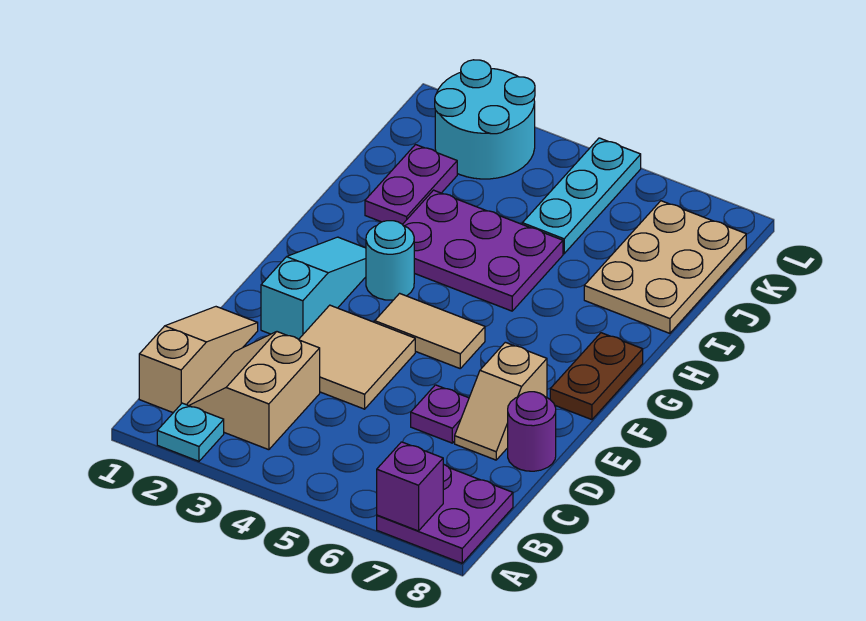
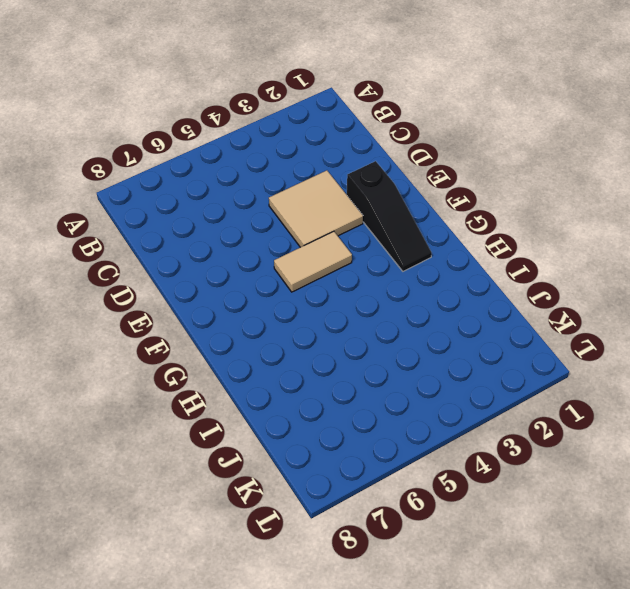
black slope E2:G2 level 1 top E -> cyan slope E2:G2 level 1 top E
none -> cyan plate A2 level 1
none -> purple plate A7:B8 level 1
none -> tan slope B1:D1 level 1 top B

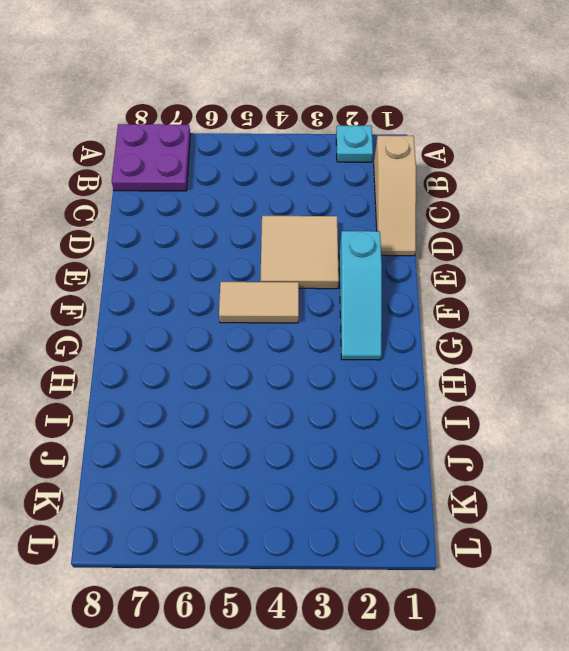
none -> tan slope B2:C3 level 1 top 3
none -> purple plate D6 level 1
none -> tan slope D7:E7 level 1 top E

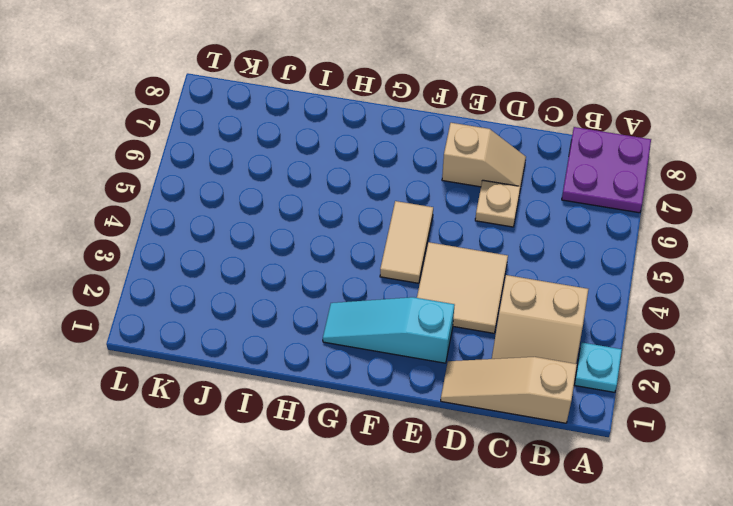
tan plate D6 level 1 -> purple plate D6 level 1
none -> purple round brick D8 level 1
none -> brown plate F8:G8 level 1
none -> cyan round brick G3 level 1

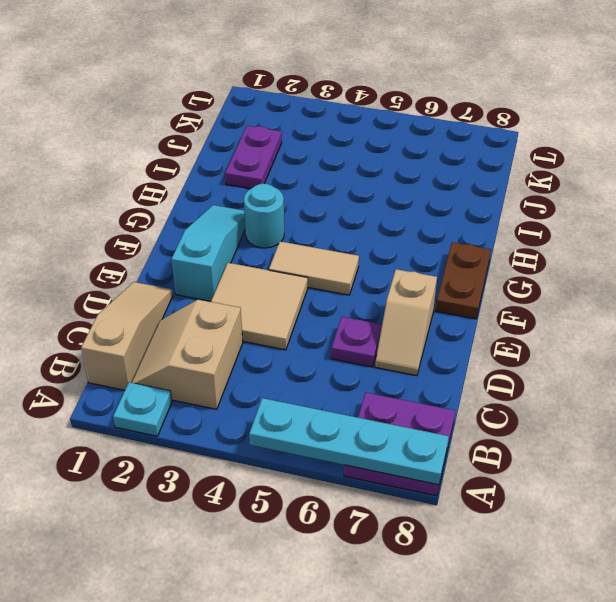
cyan plate A5:A8 level 2 -> purple brick A7 level 2
none -> purple round brick D8 level 1
none -> purple plate H3:I5 level 1
none -> tan plate I7:K8 level 1

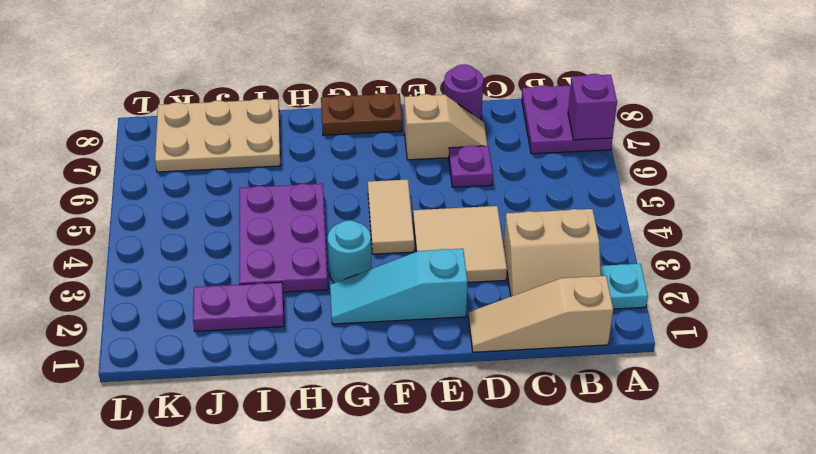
none -> cyan plate J5:L5 level 1
none -> cyan round brick K2:L3 level 1

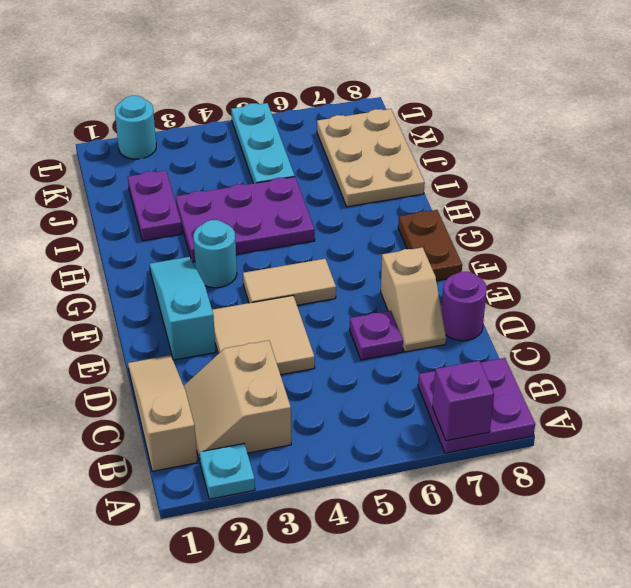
cyan round brick L2 level 1 -> cyan round brick K2:L3 level 1

